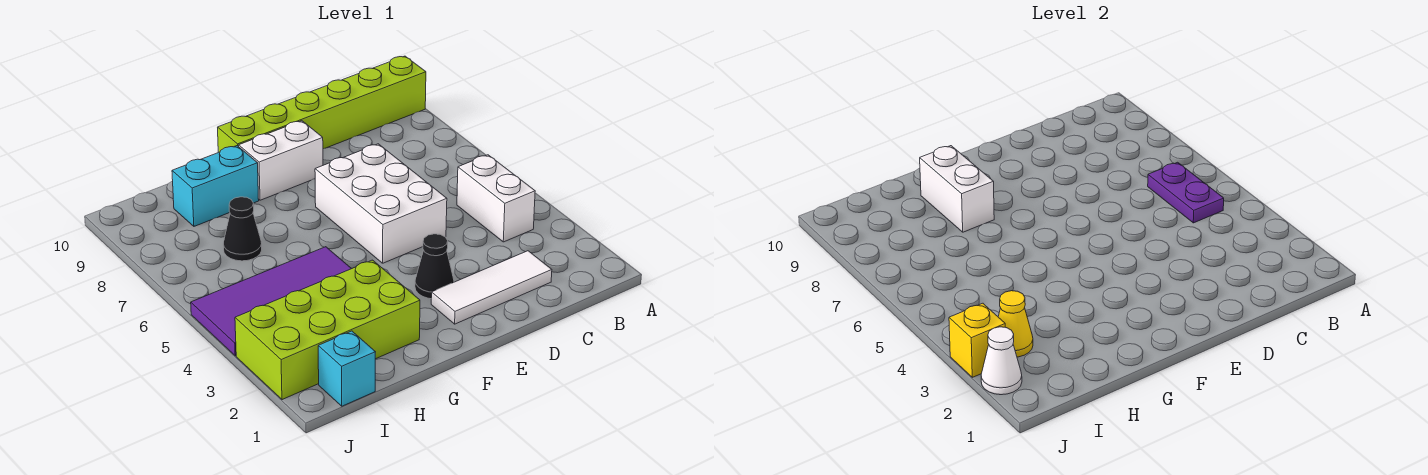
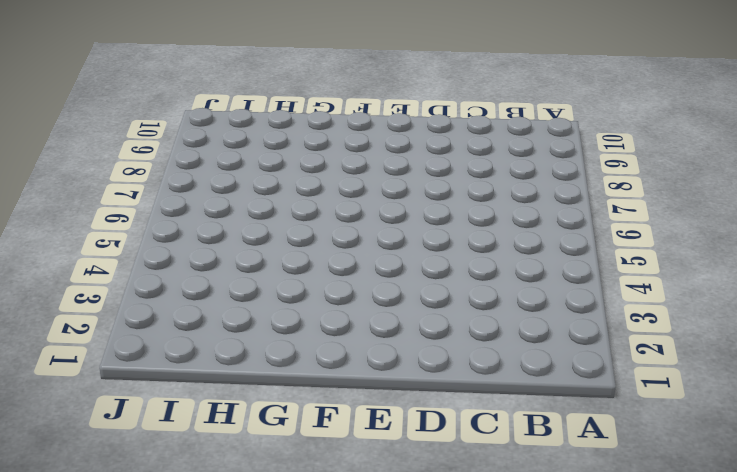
none -> lime brick A10:F10 level 1
none -> white brick B4:B5 level 1
none -> white tile C2:E2 level 1

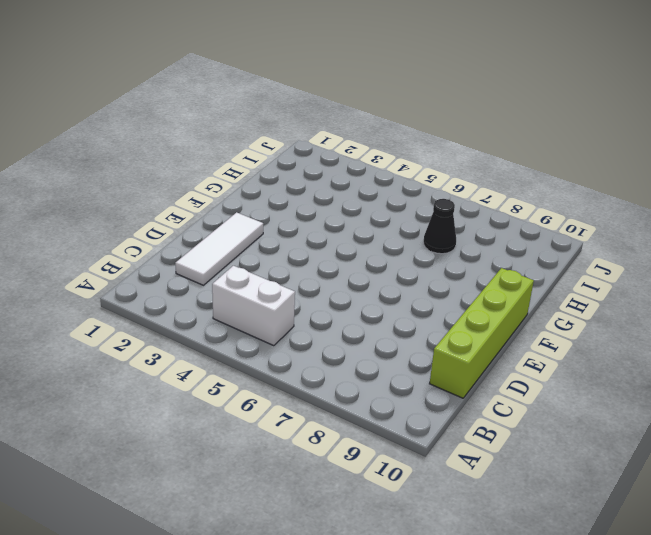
lime brick C10:F10 level 1 -> lime brick A10:F10 level 1
none -> white brick D5:E7 level 1
none -> black cone E3 level 1
none -> white brick E9:F9 level 1

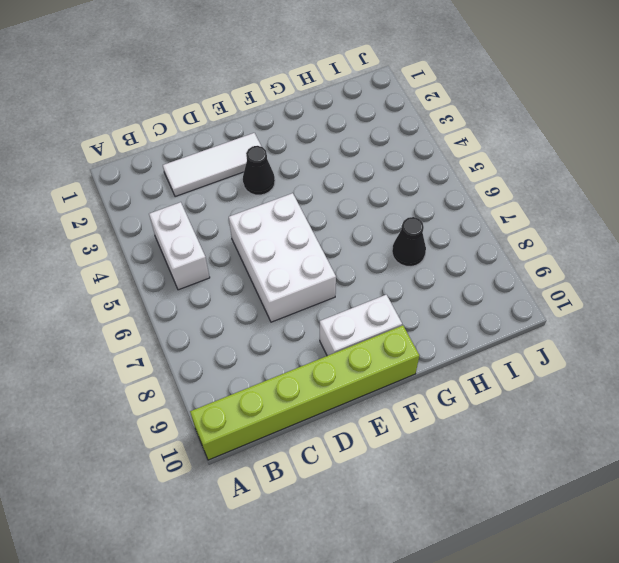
none -> lime brick G2:J3 level 1
none -> purple tile G4:J5 level 1
none -> cyan brick G9:H9 level 1

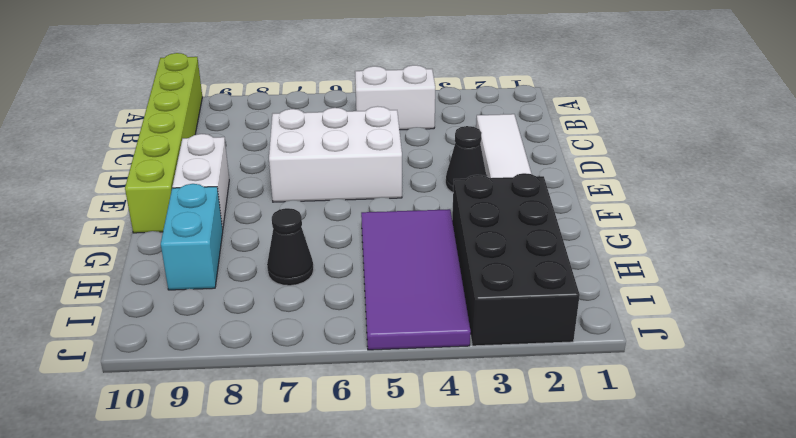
black brick G2:J3 level 1 -> lime brick G2:J3 level 1
none -> cyan brick I1 level 1
none -> purple plate B5:B6 level 2
none -> white brick G8:G9 level 2

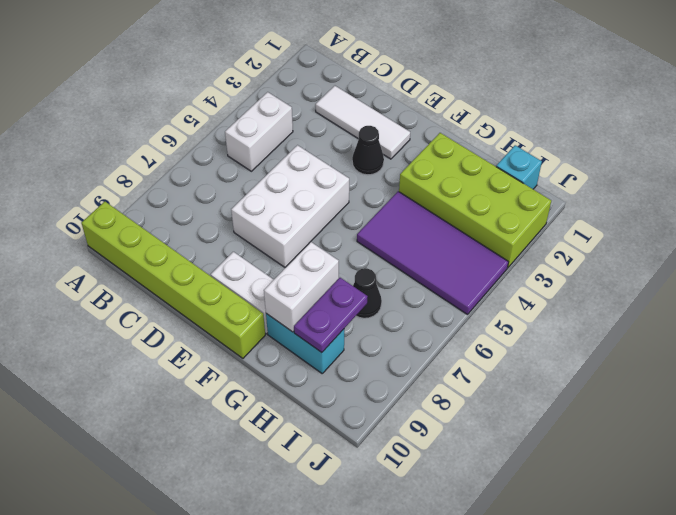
purple plate H8:H9 level 2 -> purple plate B5:B6 level 2
none -> yellow cone I3 level 2
none -> white cone J2 level 2
none -> yellow brick J3 level 2

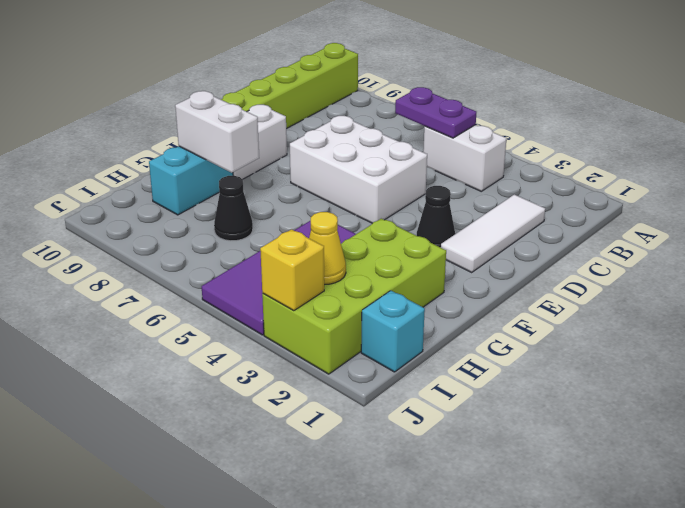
none -> white cone J2 level 2

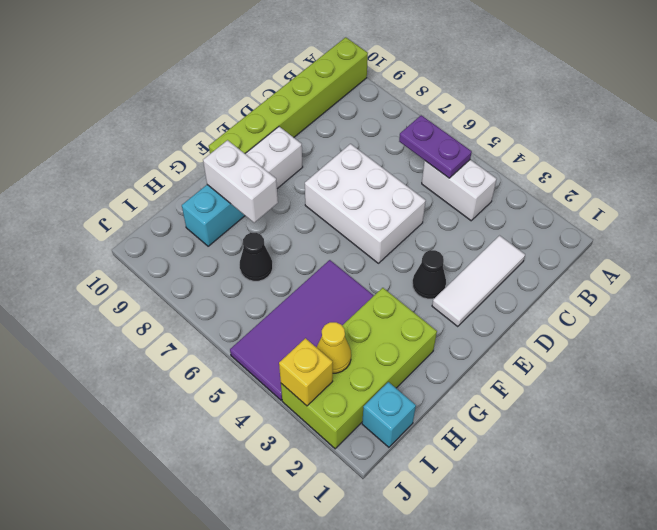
none -> white cone J2 level 2

